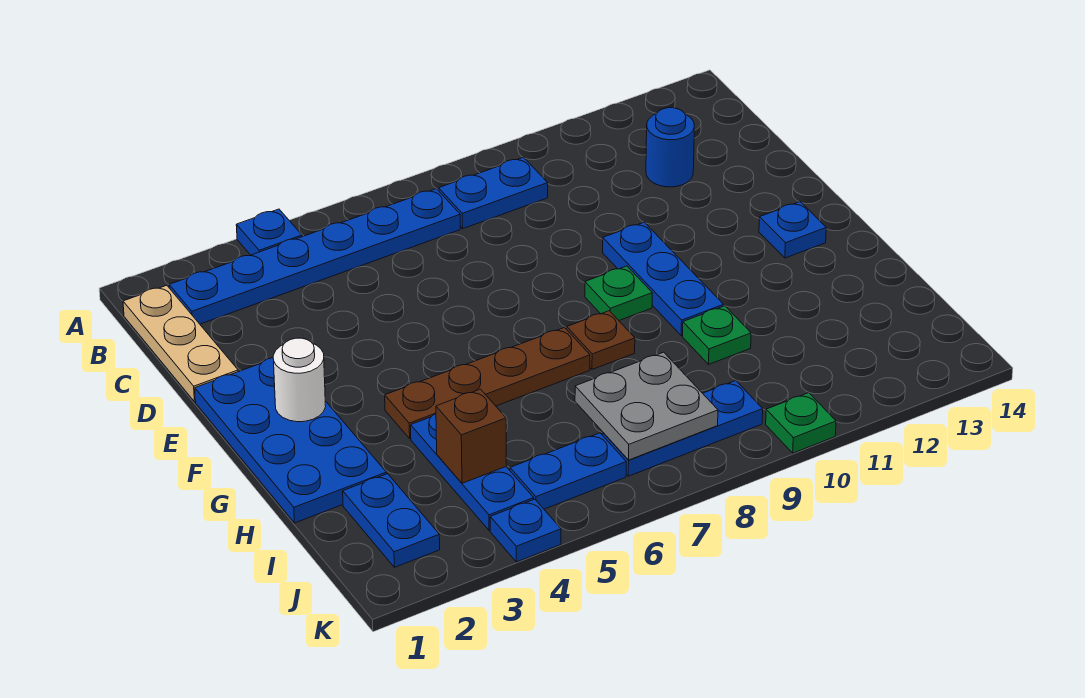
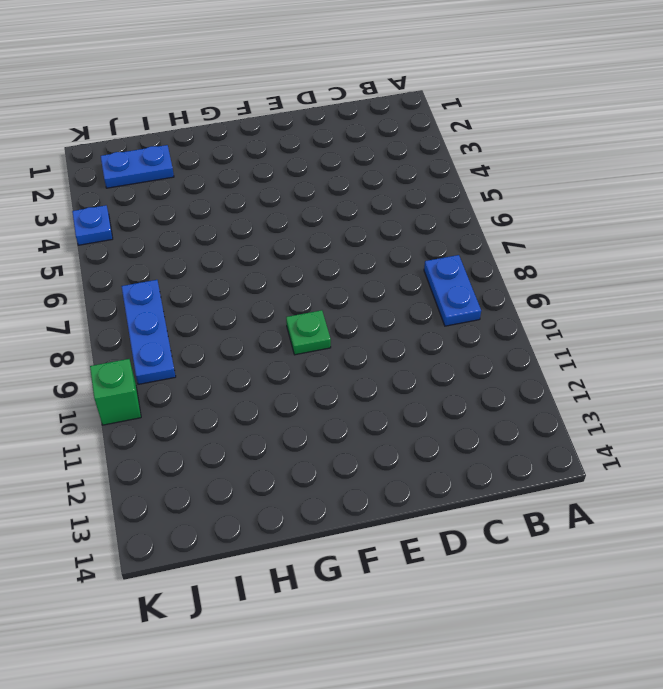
green brick K10 level 1 -> green plate K10 level 1
none -> blue plate A4 level 1
none -> tan plate B1:D1 level 1
none -> blue plate B2:B7 level 1

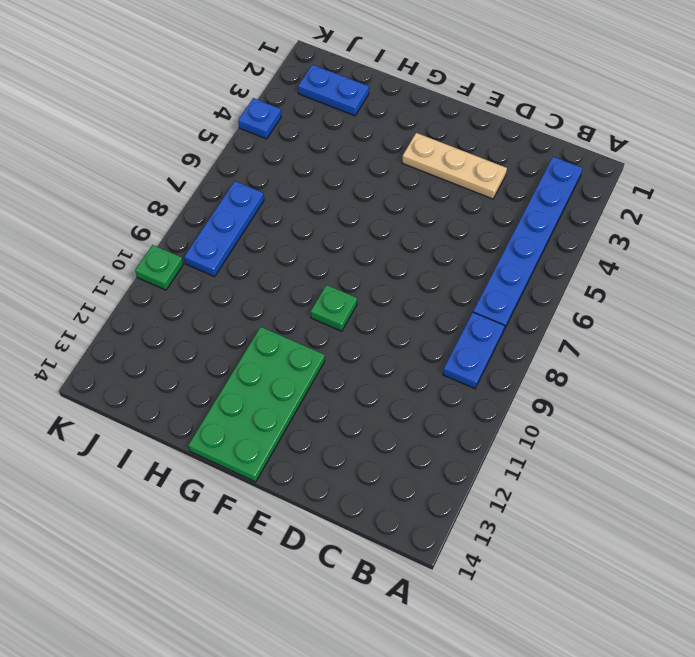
tan plate D3:F3 level 1 -> tan plate B1:D1 level 1
green plate F11:G14 level 1 -> blue plate F13 level 1
none -> blue plate A4 level 1
none -> blue round brick C12 level 1
none -> blue plate E1:H2 level 1

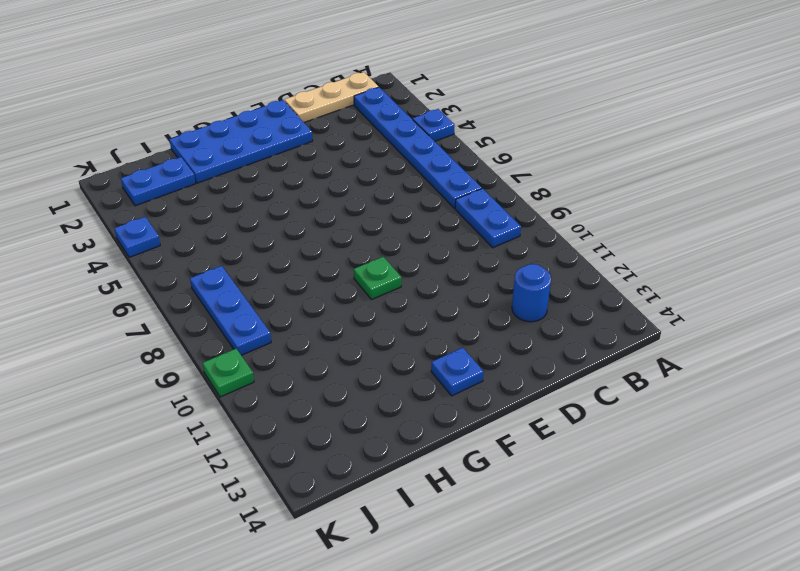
none -> blue plate E10:G10 level 1
none -> brown plate G4:G7 level 1
none -> brown plate G8 level 1

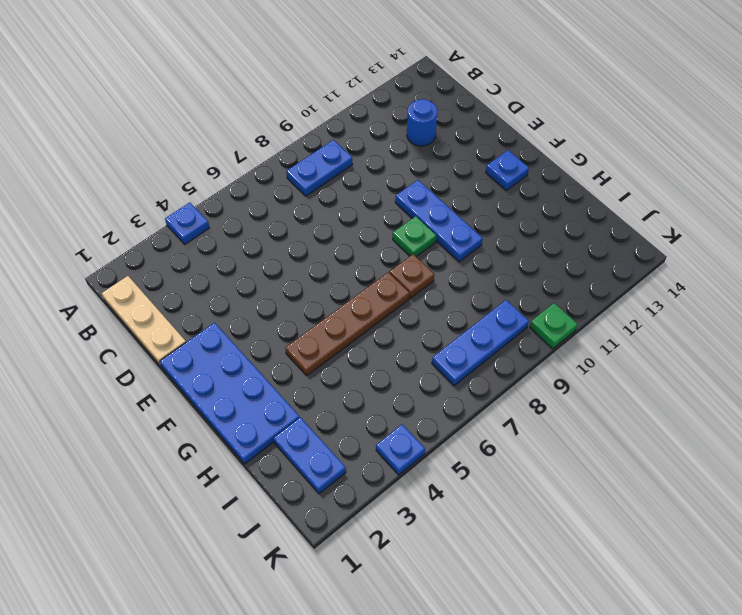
none -> blue plate B2:B7 level 1
none -> blue plate H4:J4 level 1
none -> green plate H10 level 1

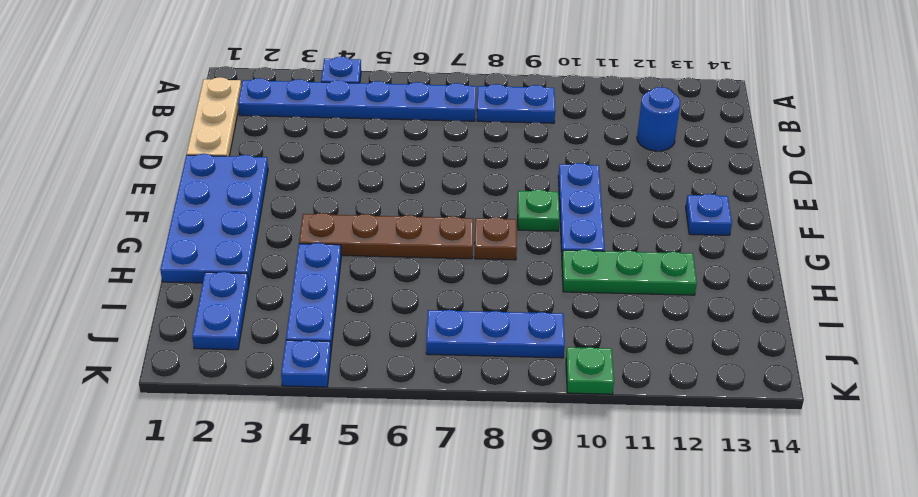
green plate H10:H12 level 1 -> green plate H10 level 1
none -> blue plate J5:J6 level 1
none -> white round brick F2 level 2
none -> brown brick I4 level 2

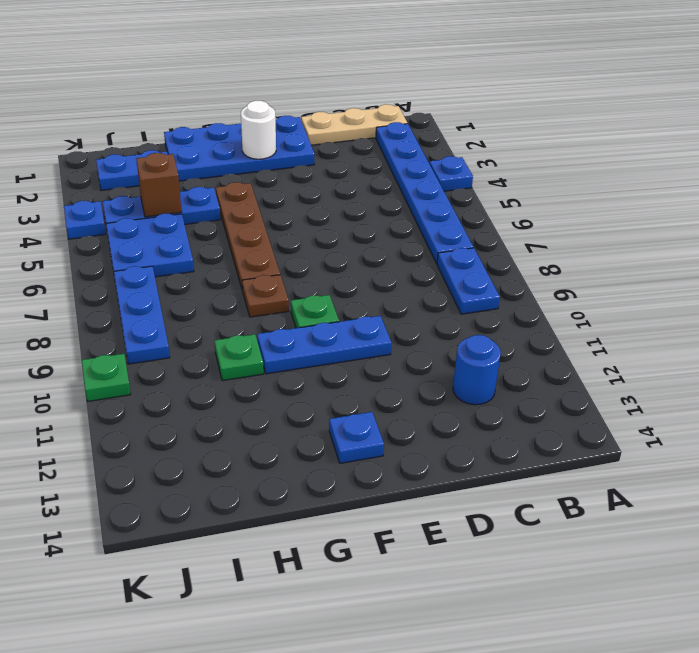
blue plate I5:J6 level 1 -> blue plate J5:J6 level 1
none -> grey plate I7:J8 level 2

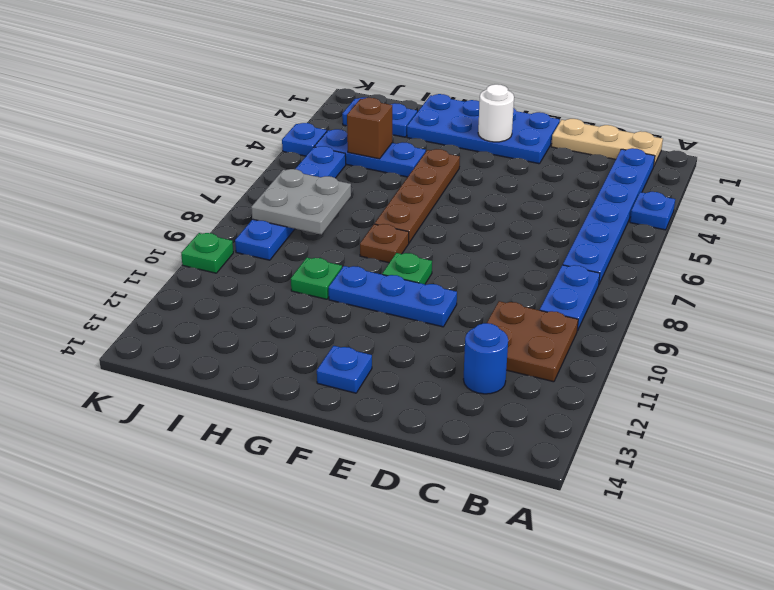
brown plate B10:C11 level 1 -> none

